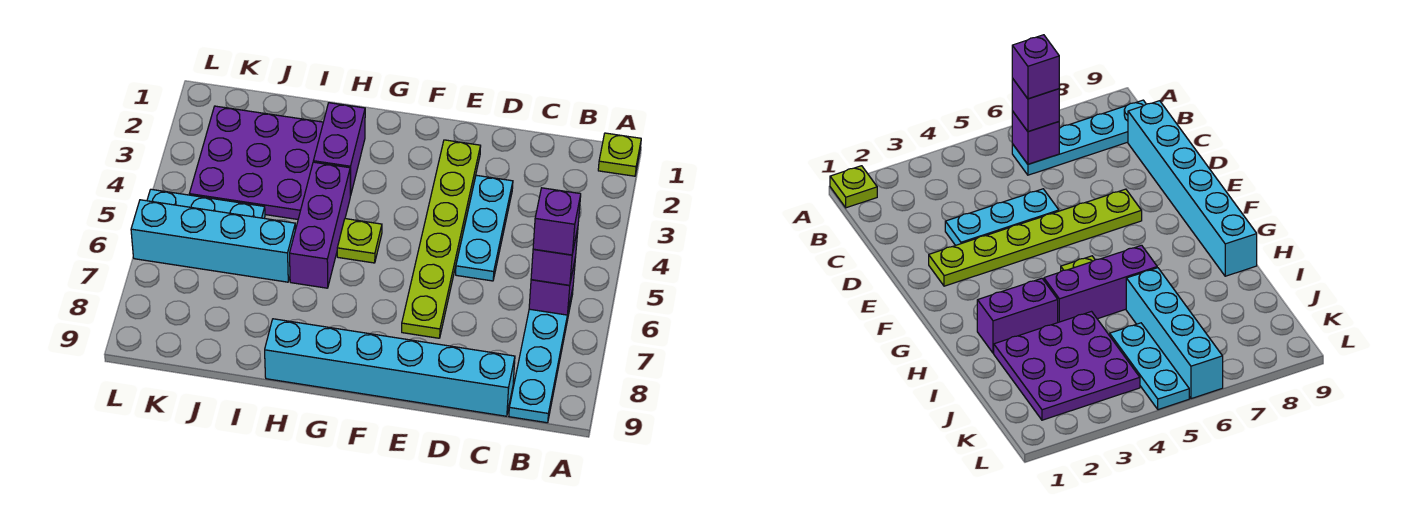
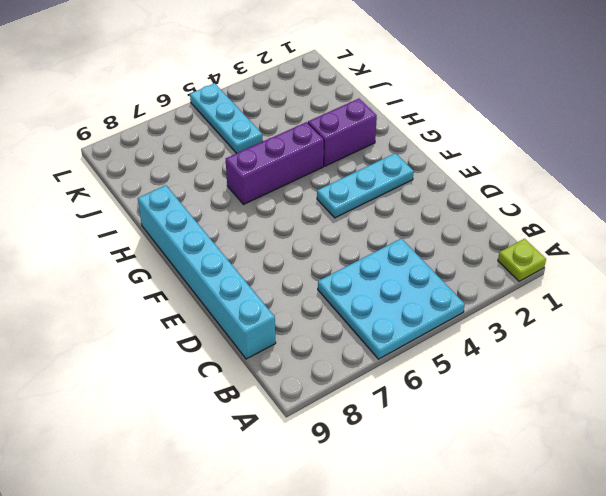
cyan plate A4:C6 level 1 -> cyan plate B6:B9 level 1
cyan plate F2:F4 level 1 -> cyan plate D3:D5 level 1
none -> lime plate E2:E7 level 1
none -> lime plate G5 level 1
none -> purple plate I2:K4 level 1

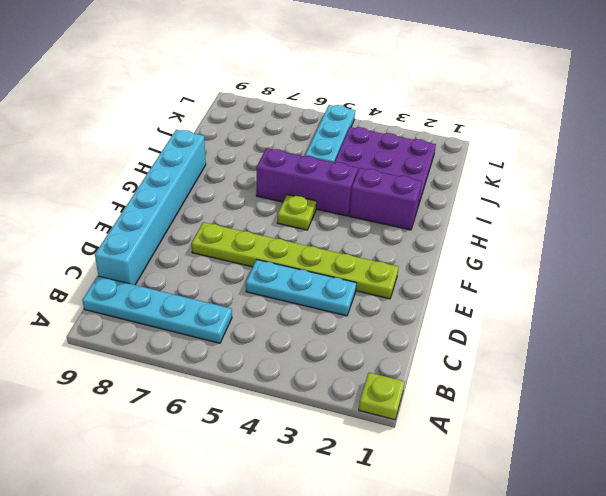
none -> cyan brick I6:L6 level 1
none -> purple brick B6 level 2
none -> purple brick B6 level 3

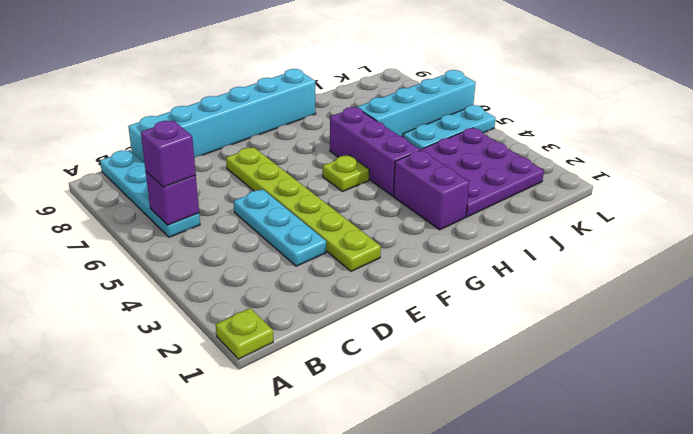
none -> purple brick B6 level 4

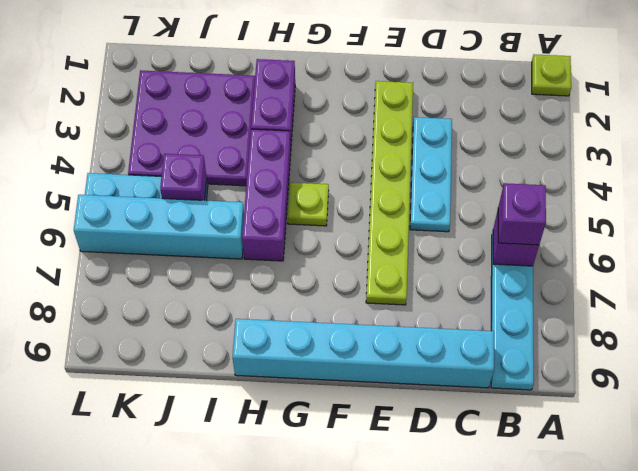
purple brick J5 level 2 -> purple brick B6 level 4

